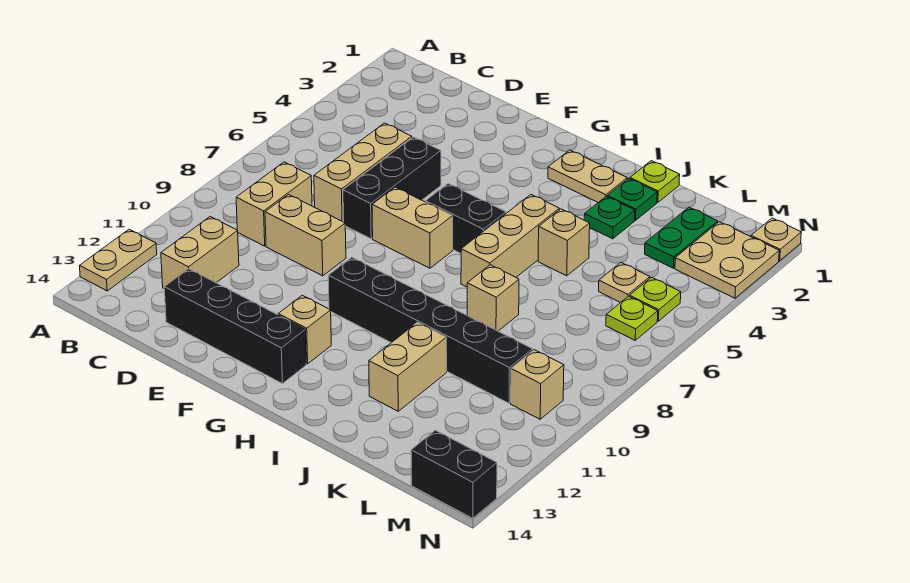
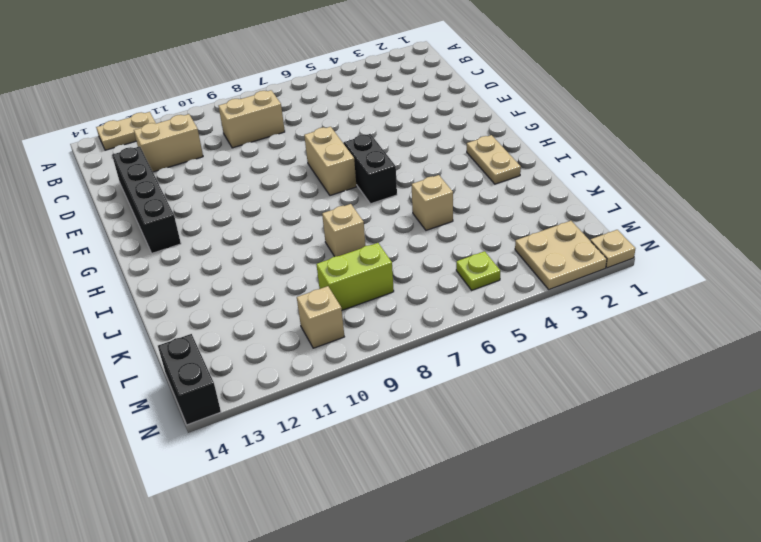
lime brick L8:L9 level 1 -> none
none -> tan brick D5:D7 level 1
none -> tan brick D9:E9 level 1
none -> black brick E5:E7 level 1

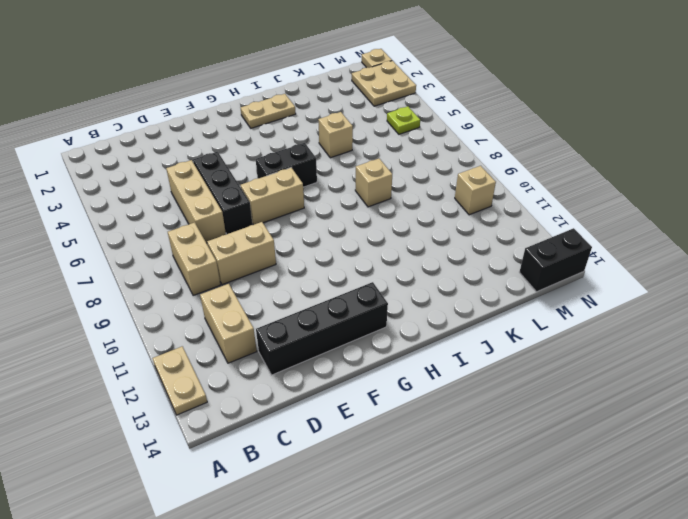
none -> black brick G10:L10 level 1
none -> tan brick G12 level 1
none -> tan brick I5:I7 level 1

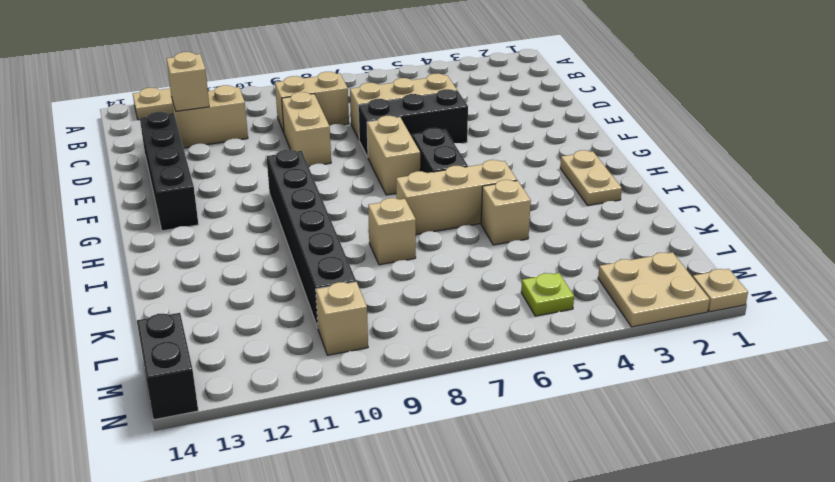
tan brick C12 level 2 -> tan brick G12 level 1
none -> lime plate J1 level 1
none -> green plate J2 level 1
none -> green plate J3 level 1

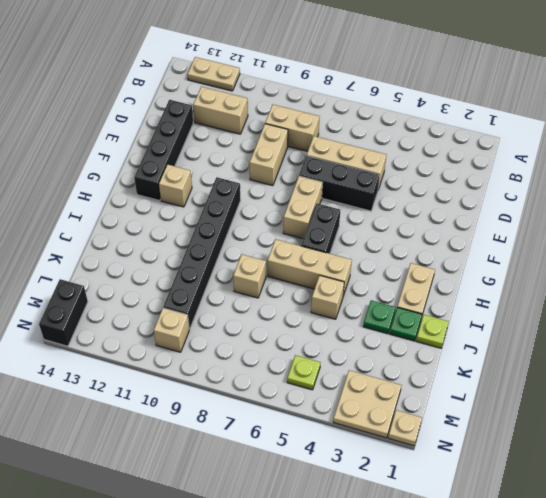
none -> tan brick J11:J12 level 1
none -> green plate L2:L3 level 1
none -> tan plate L5 level 1

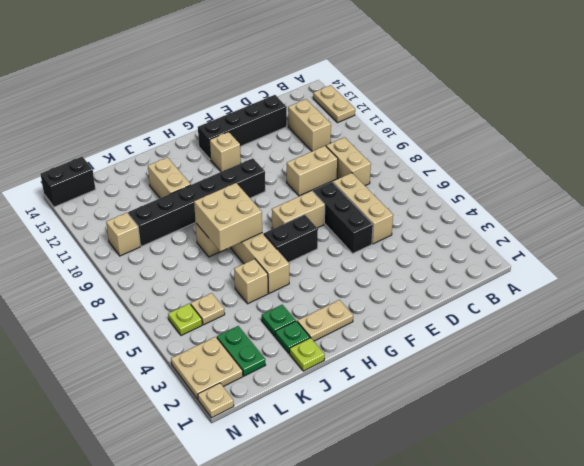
tan brick I7:J8 level 2 -> none
none -> lime plate M6 level 1

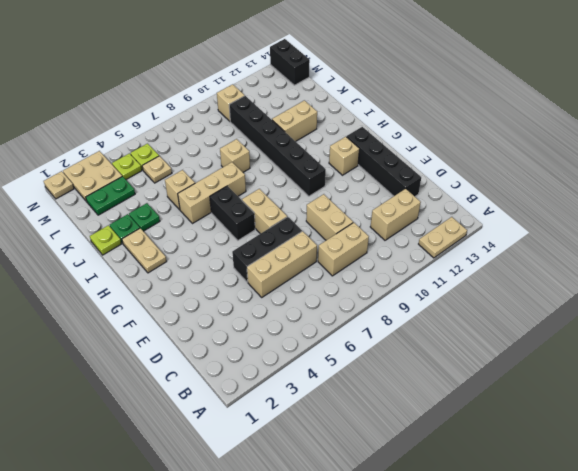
lime plate M4 level 1 -> lime plate M6 level 1

